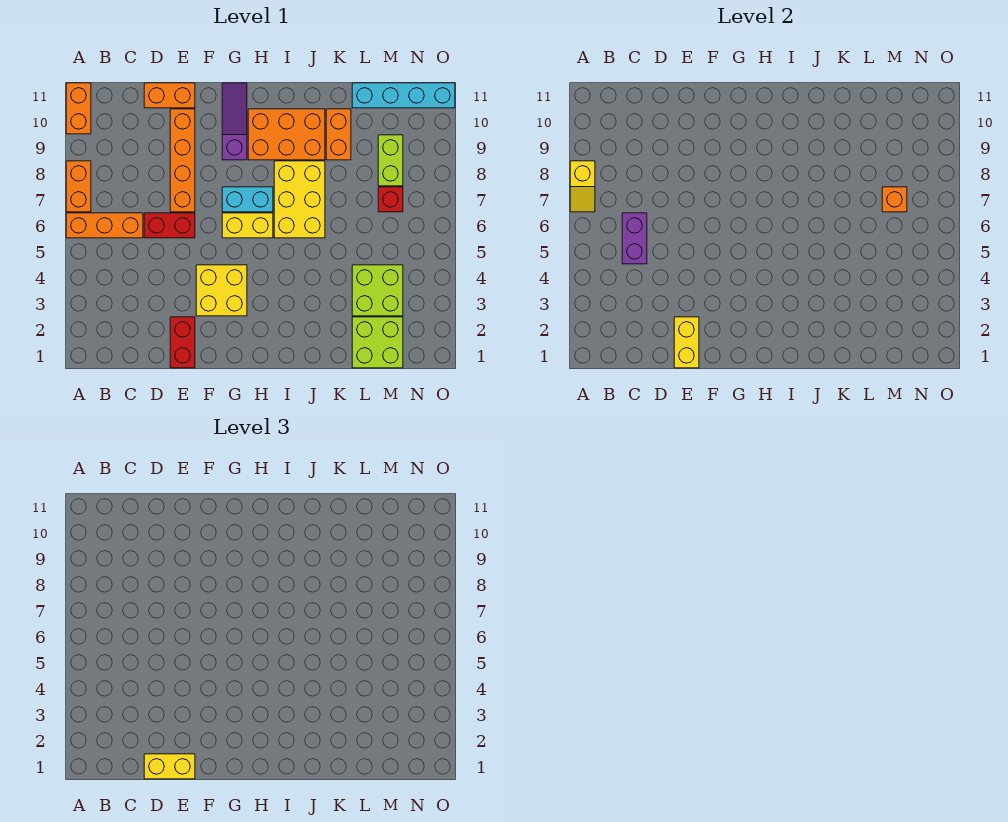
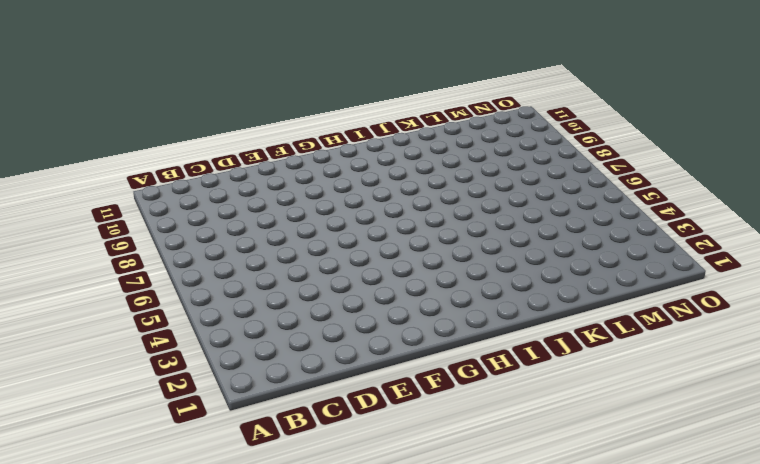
none -> orange brick A6:C6 level 1
none -> orange brick A7:A8 level 1
none -> orange brick A10:A11 level 1

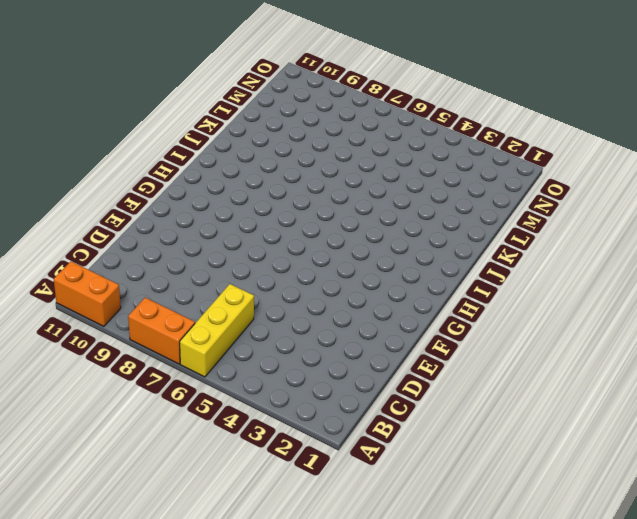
yellow brick A6:C6 level 1 -> orange brick A6:C6 level 1
none -> red brick D6:E6 level 1
none -> orange brick D11:E11 level 1
none -> red brick E1:E2 level 1

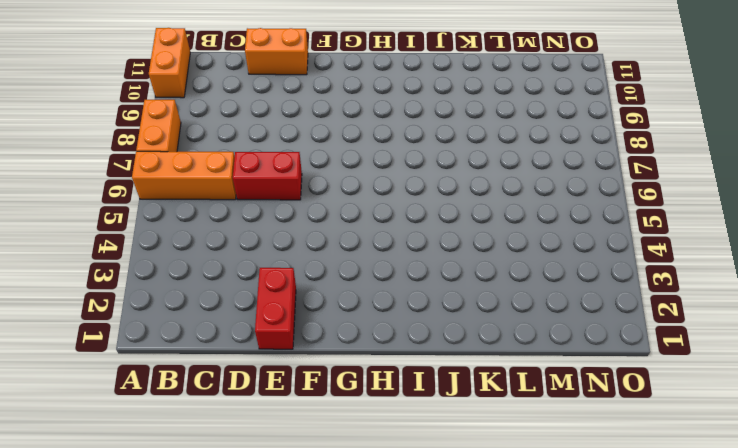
none -> orange brick E7:E10 level 1
none -> yellow brick F3:G4 level 1
none -> yellow brick G6:H6 level 1

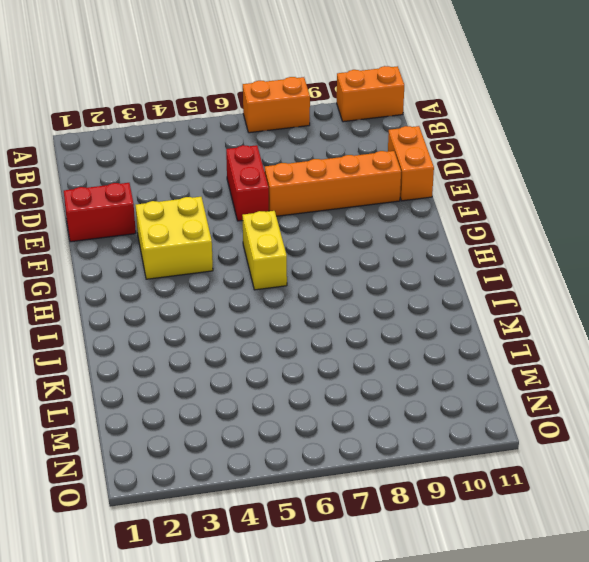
none -> orange brick A6:C6 level 1
none -> cyan brick G7:H7 level 1
none -> purple slope G9:G11 level 1 top 9

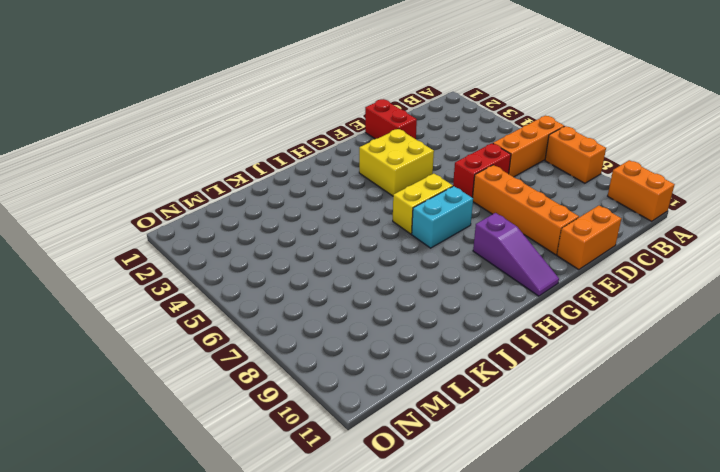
none -> orange brick H9:J10 level 1
none -> yellow brick I6:J8 level 1
none -> orange brick K9:K10 level 1

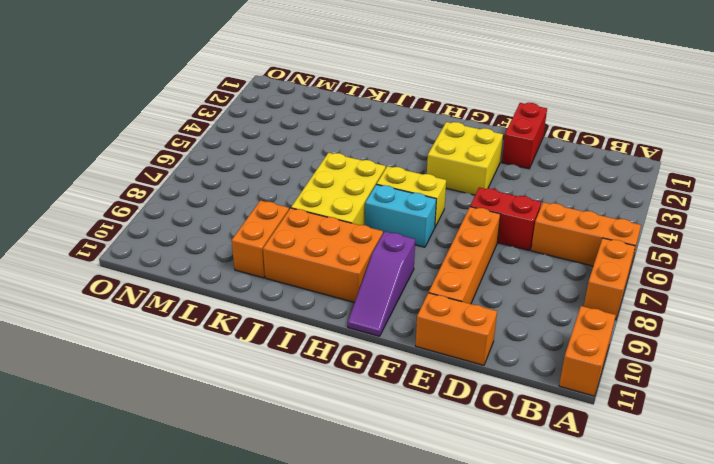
none -> lime brick L1:M2 level 1
none -> lime brick L3:M4 level 1
none -> cyan brick L11:O11 level 1

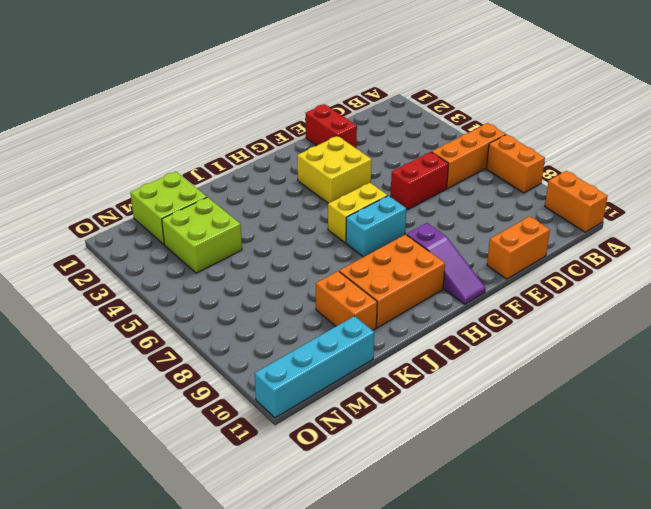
none -> orange brick E7:E10 level 1
none -> yellow brick I6:J8 level 1
none -> red brick M7 level 1

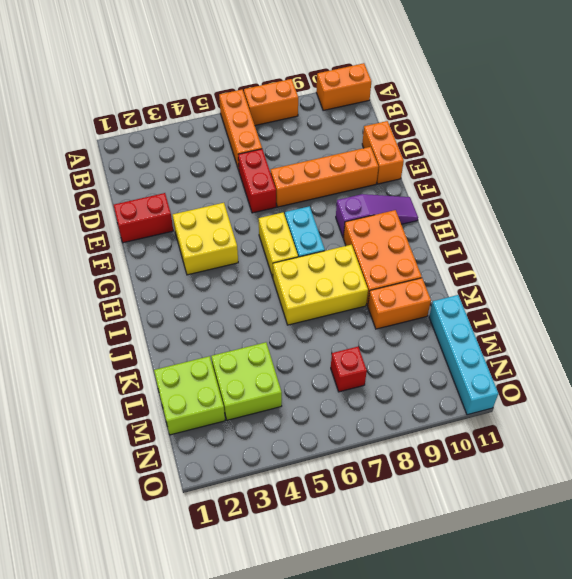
none -> lime brick M8:M9 level 1
none -> yellow slope A7:A8 level 2 top 8
none -> purple brick C5:C6 level 2

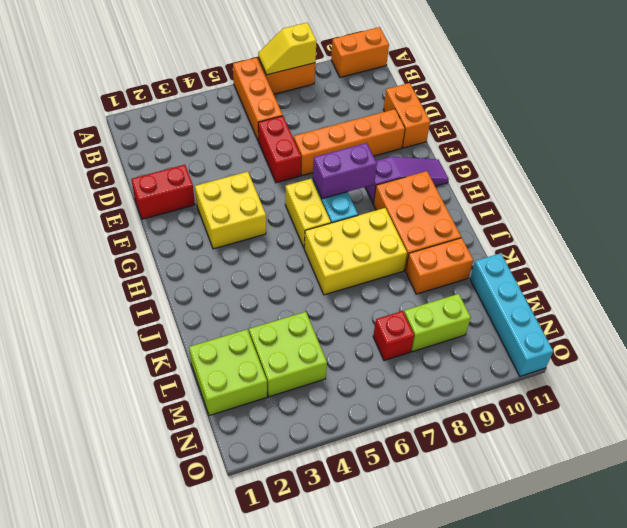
purple brick G7:G8 level 2 -> purple brick C5:C6 level 2
none -> yellow brick E1:E2 level 2
none -> orange brick M7 level 2
none -> yellow brick D1:E1 level 3

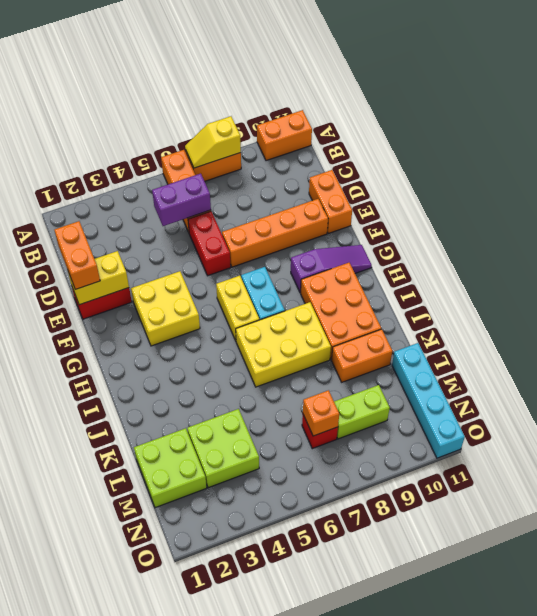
orange brick D1:E1 level 3 -> yellow brick D1:E1 level 3

